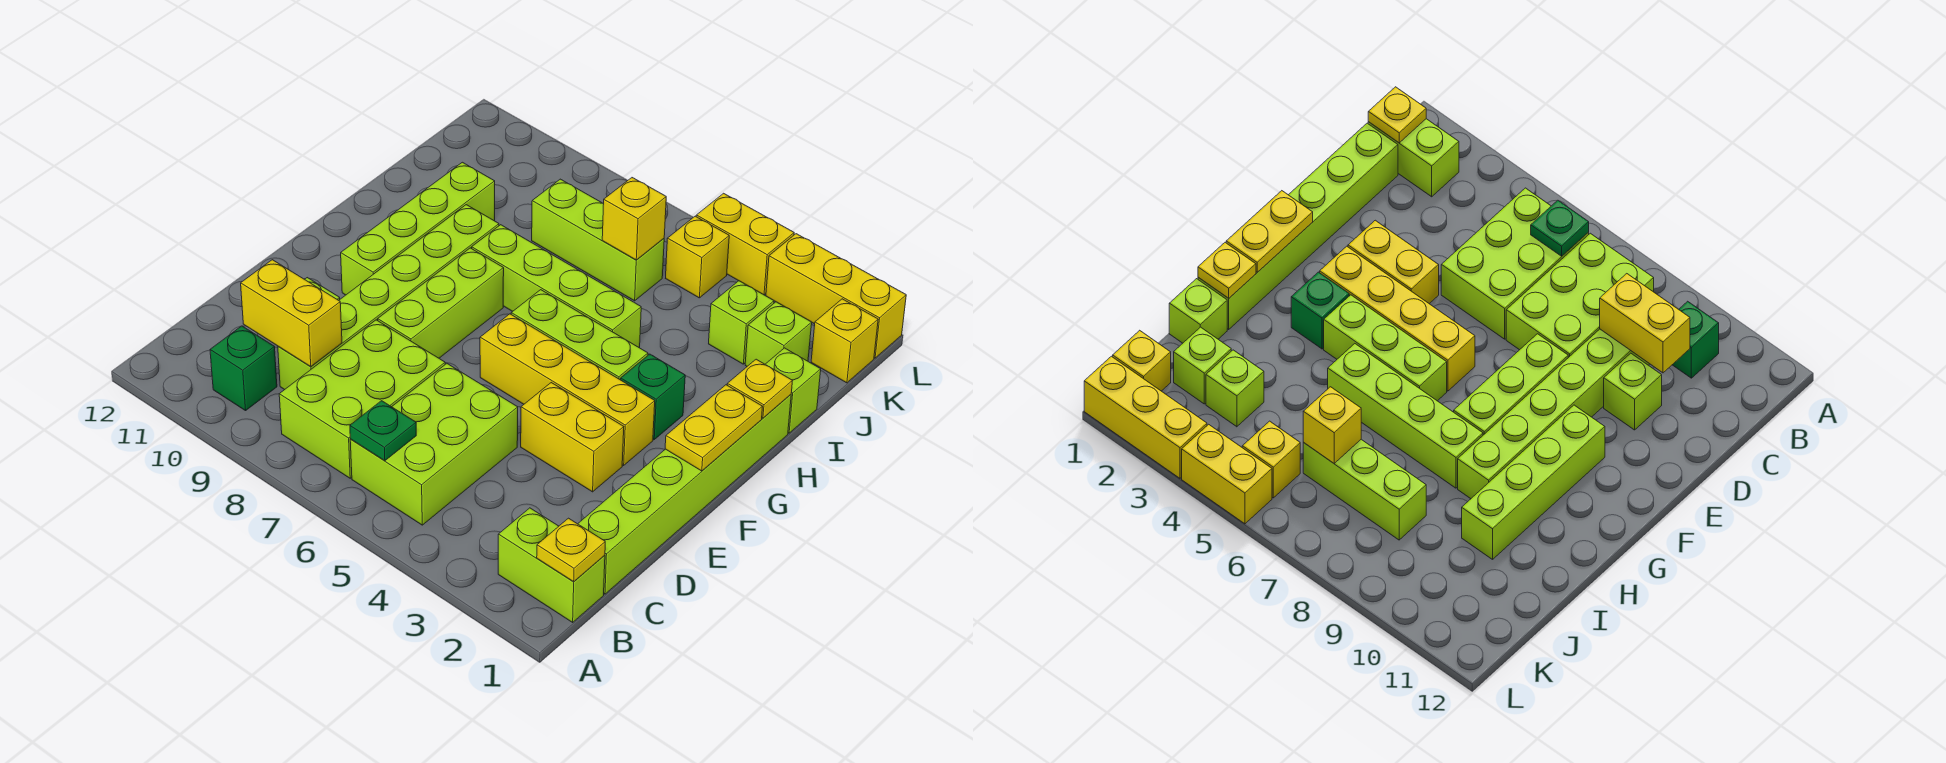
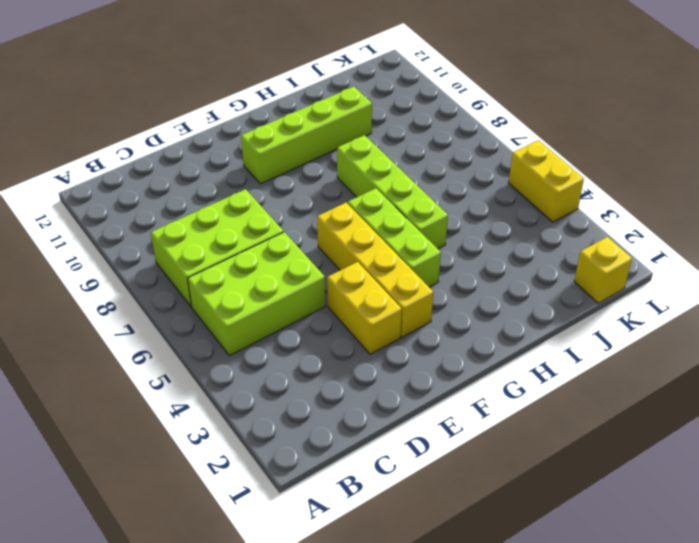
none -> lime brick B1:B2 level 1
none -> green brick B10 level 1
none -> lime brick C1:H1 level 1

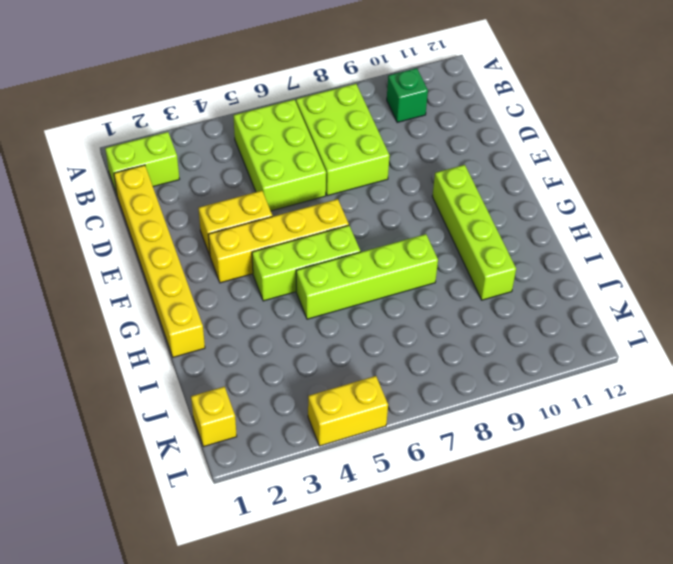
yellow brick C1:H1 level 1 -> lime brick C1:H1 level 1
none -> lime brick C9:H9 level 1
none -> lime brick D10 level 1
none -> lime brick E8:G8 level 1

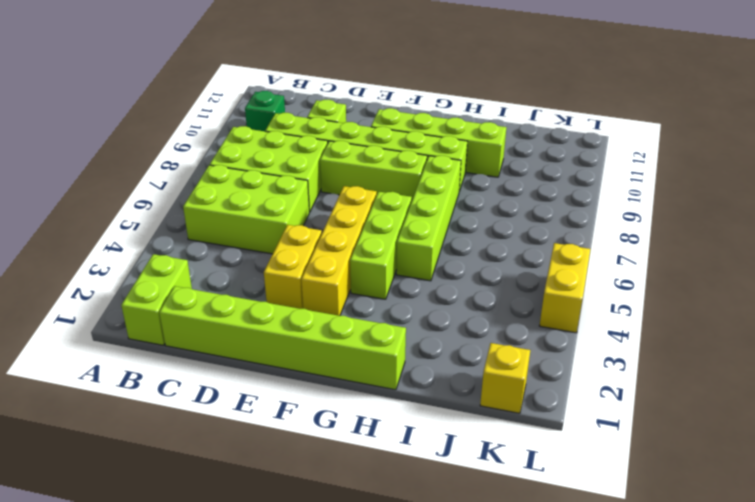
none -> green brick G3 level 1
none -> lime brick I1 level 1
none -> lime brick J2 level 1

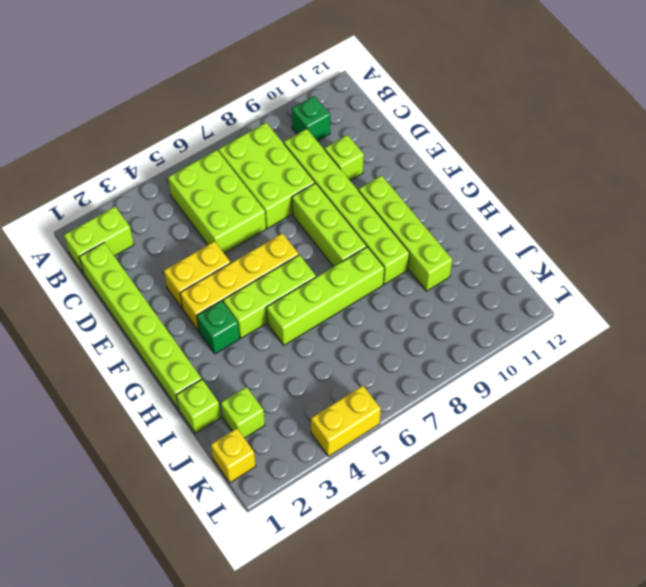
none -> lime brick J3 level 1
none -> lime brick J6:J8 level 1
none -> yellow brick K5 level 1

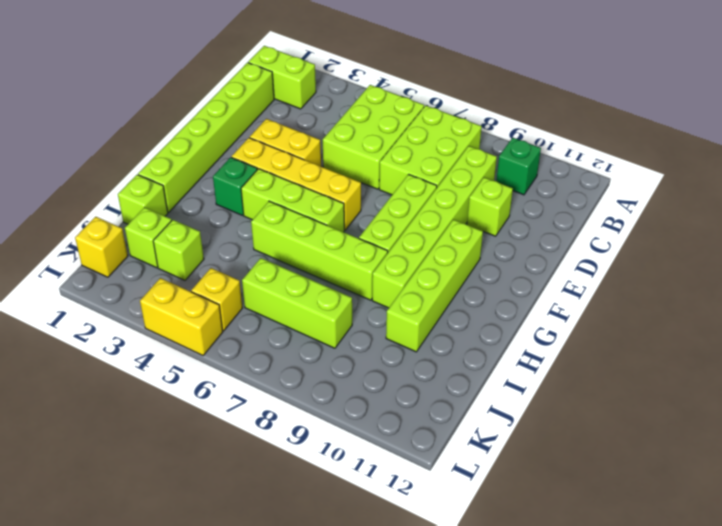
none -> yellow brick L1:L3 level 1
none -> yellow plate B1 level 2
none -> green plate B6 level 2

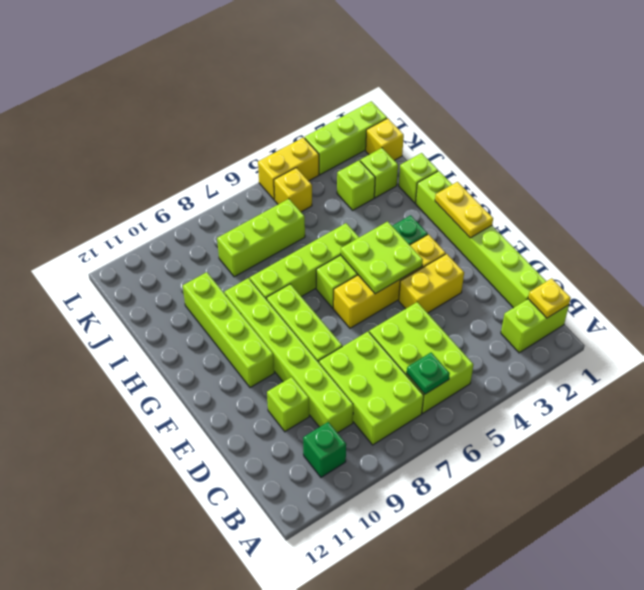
lime plate F4:G5 level 2 -> none
lime brick L1:L3 level 1 -> yellow brick L1:L3 level 1
none -> yellow brick C9:C10 level 2
none -> yellow plate H1 level 2
none -> yellow brick J6 level 2

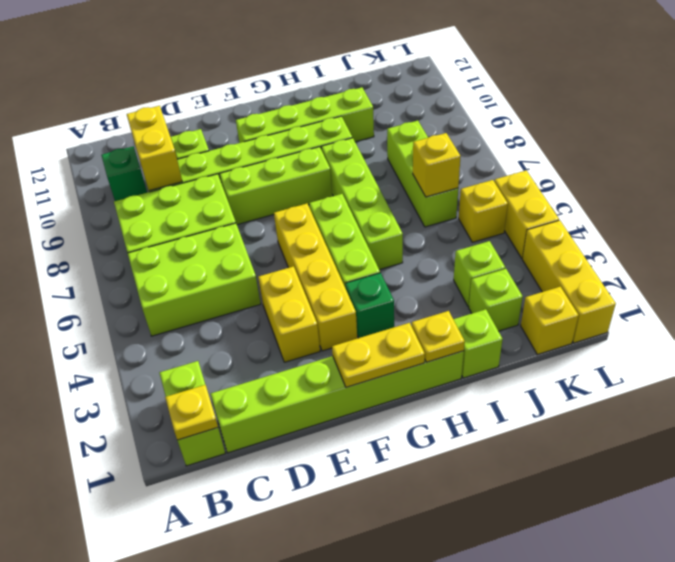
none -> green plate B6 level 2

